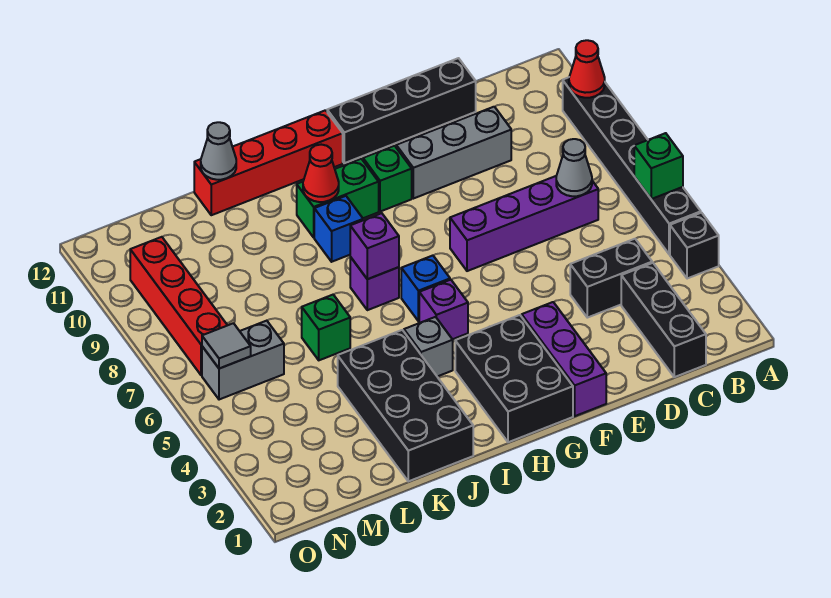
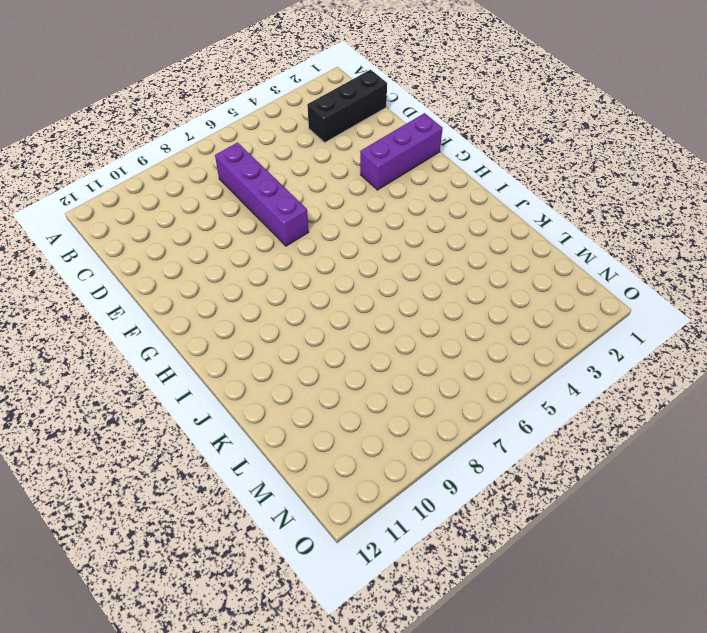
none -> black brick A4 level 1
none -> black brick A5:A10 level 1
none -> black brick C4:D4 level 1

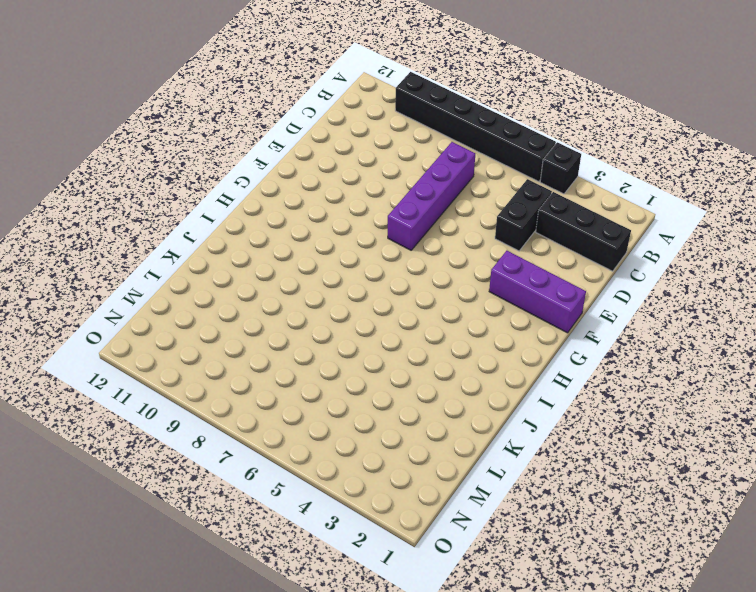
none -> grey brick D10:F10 level 1
none -> black brick D12:G12 level 1
none -> black brick G1:H3 level 1

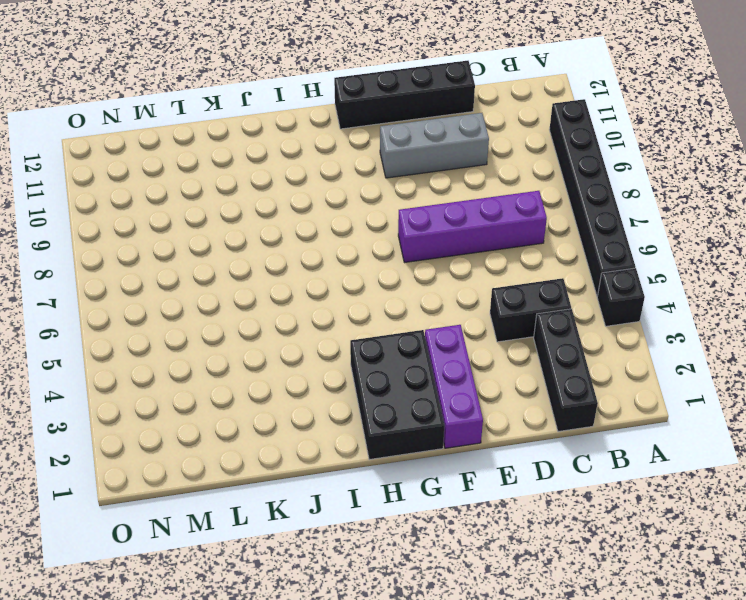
none -> green brick G10 level 1
none -> purple brick H5 level 1
none -> blue brick H6 level 1

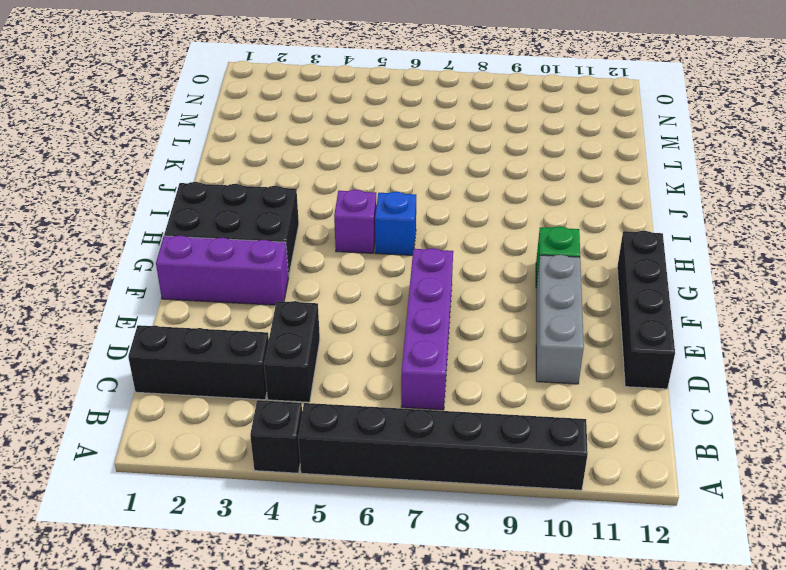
none -> green brick H10:I10 level 1
none -> red brick H12:K12 level 1
none -> grey brick I4 level 1

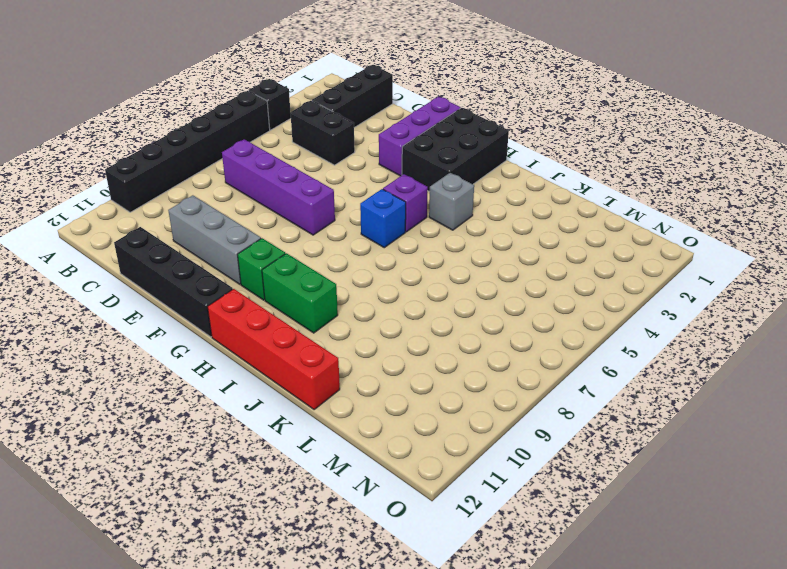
none -> purple brick I7 level 1
none -> blue brick I9 level 1
none -> black brick J1:K4 level 1

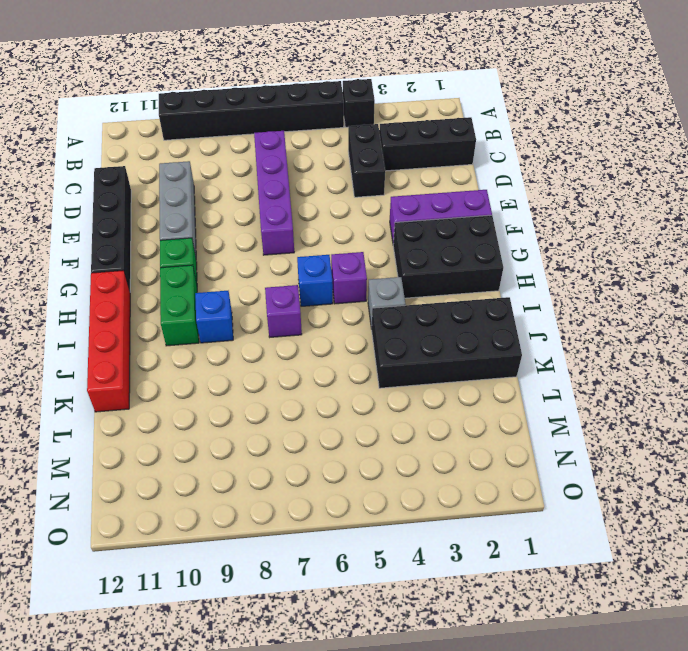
none -> green brick K6 level 1
none -> grey brick M6:N6 level 1
none -> red brick N7:N10 level 1

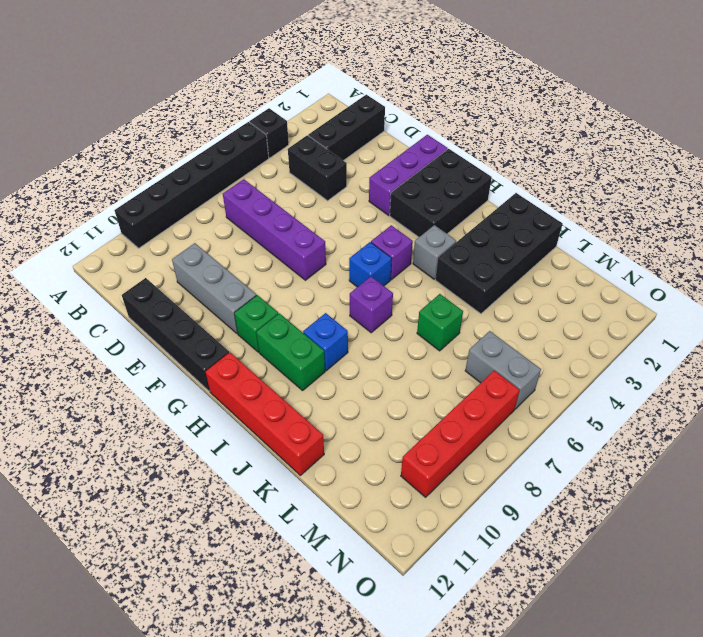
none -> green brick A6 level 2
none -> red cone A10 level 2
none -> grey cone C7 level 2

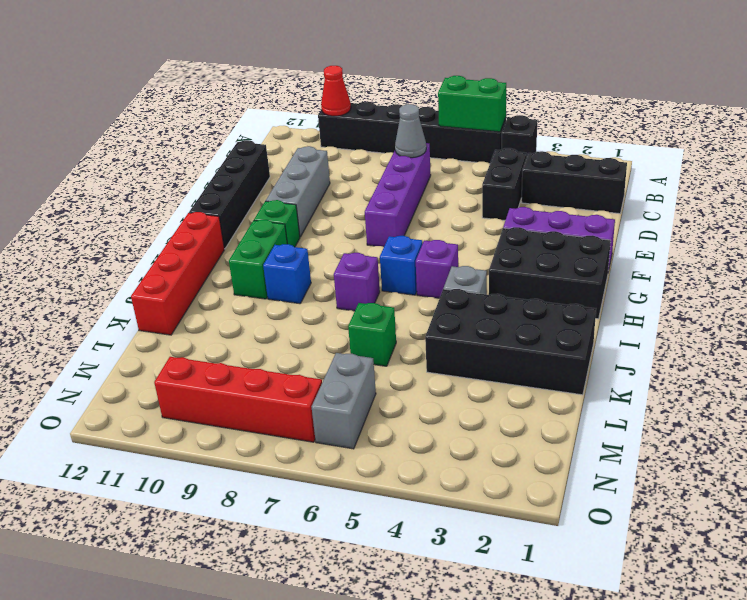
green brick A5:A6 level 2 -> green brick A6 level 2
none -> purple brick I7 level 2
none -> red cone I10 level 2
none -> grey cone K12 level 2

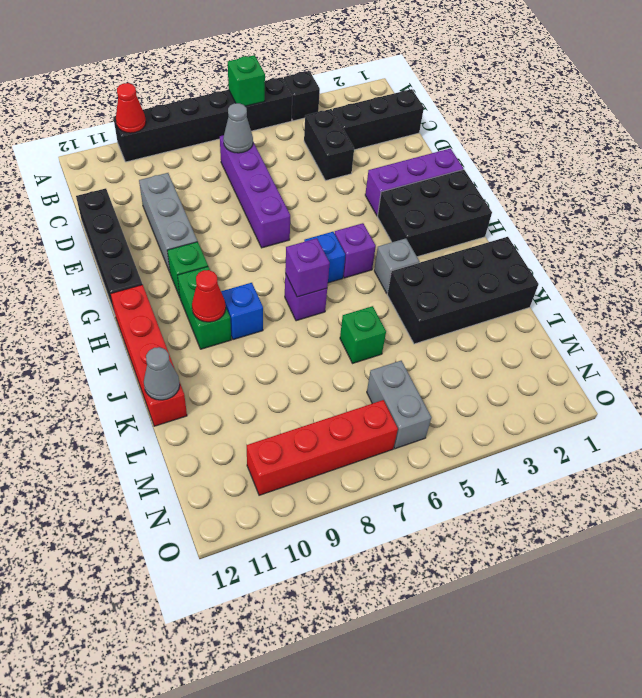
none -> grey tile N6 level 2

